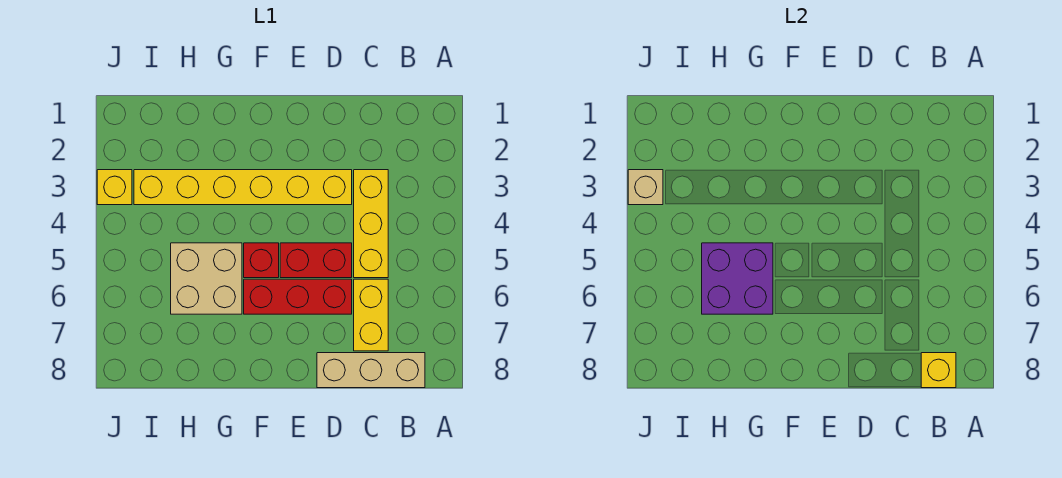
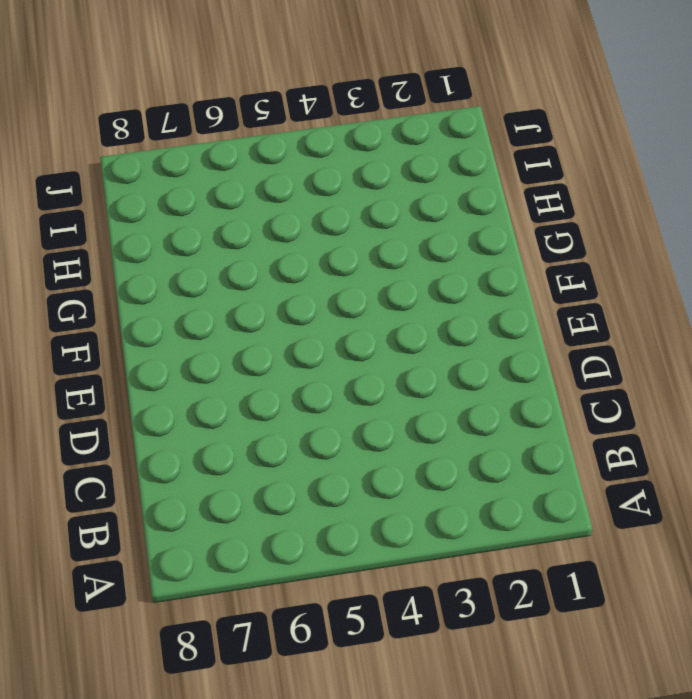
none -> tan brick B8:D8 level 1
none -> yellow brick C3:C5 level 1
none -> yellow brick C6:C7 level 1

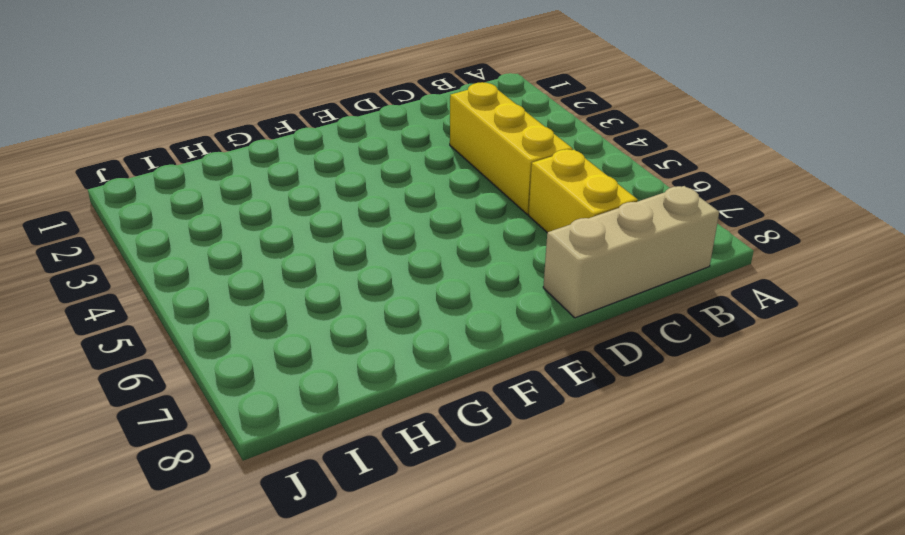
none -> yellow brick D3:I3 level 1
none -> red brick D5:E5 level 1
none -> red brick D6:F6 level 1

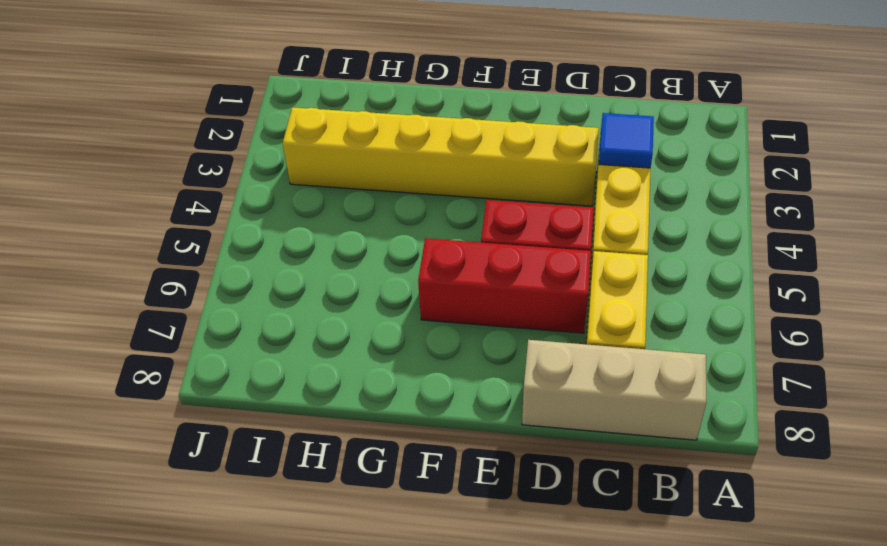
blue tile C3 level 2 -> none
none -> red brick F5 level 1
none -> tan brick G5:H6 level 1
none -> yellow brick J3 level 1

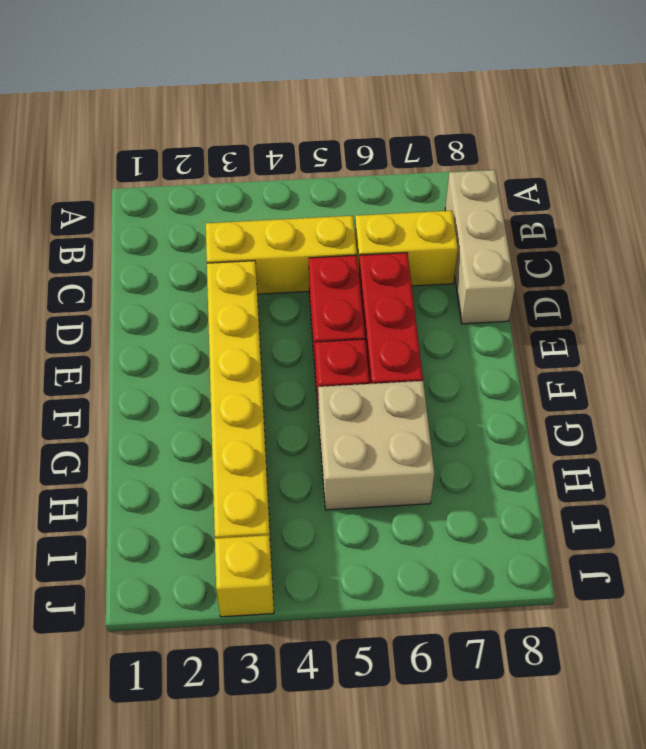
none -> yellow brick B8 level 2
none -> purple brick G5:H6 level 2
none -> tan brick J3 level 2

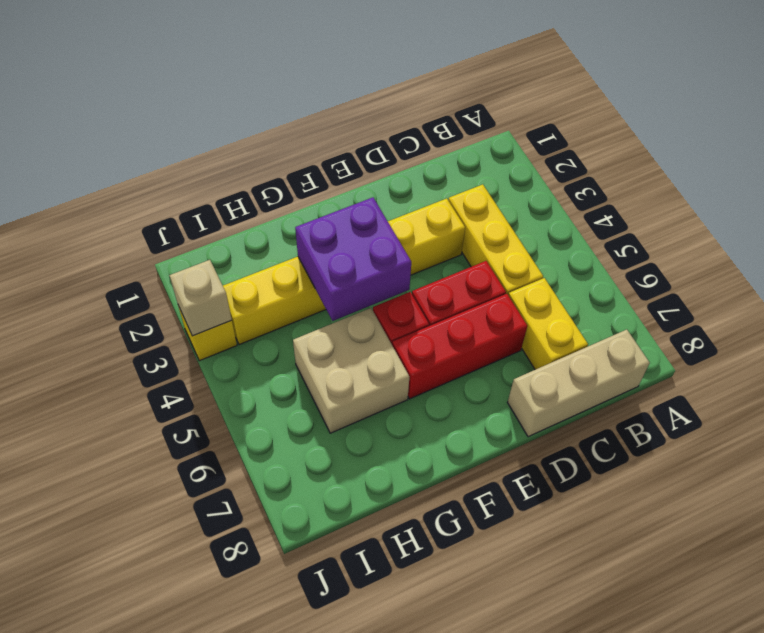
purple brick F3:G4 level 2 -> purple brick G5:H6 level 2
none -> yellow brick B8 level 2

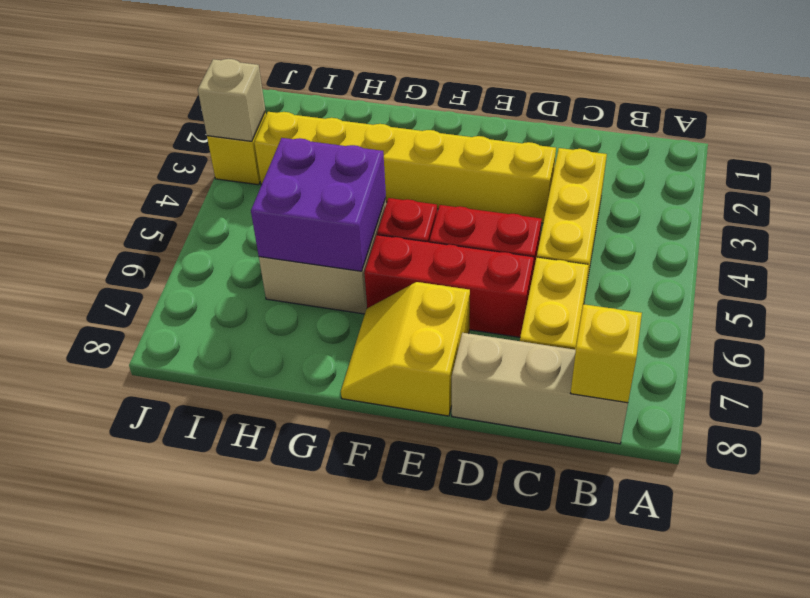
yellow slope E7:F8 level 1 top E -> none

